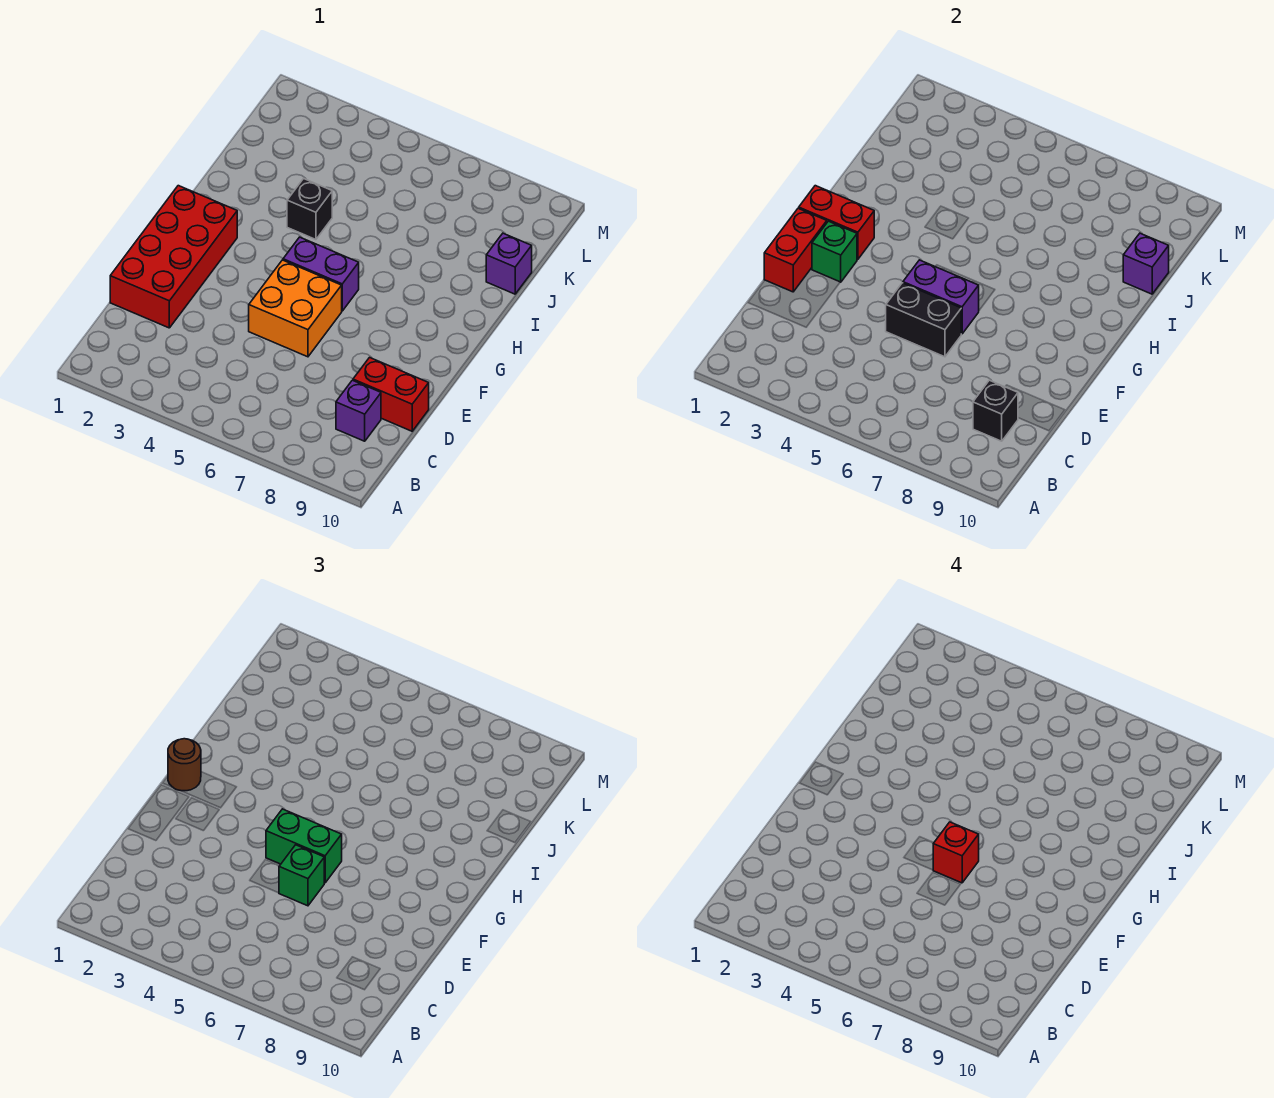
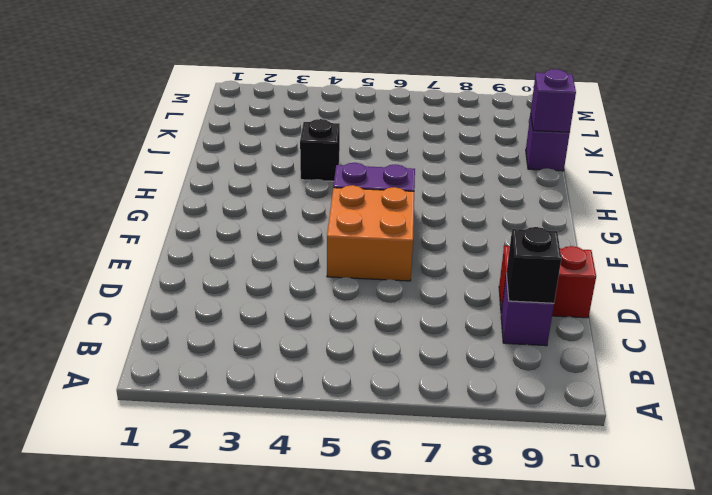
none -> red brick D1:G2 level 1
none -> red brick E1:F1 level 2
none -> black brick E5:E6 level 2

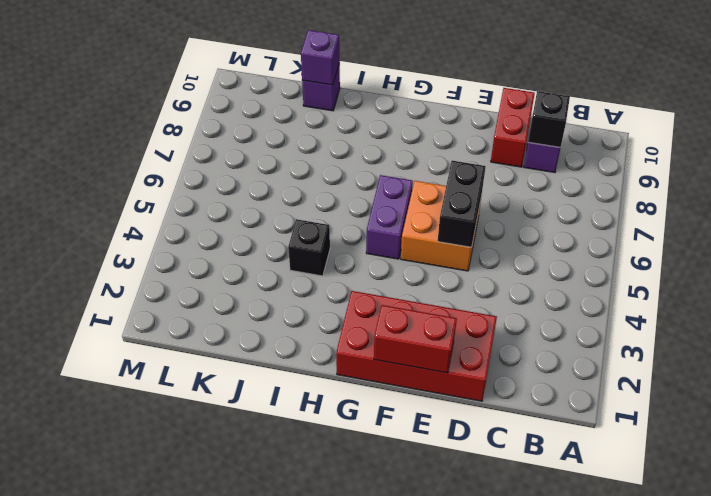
none -> green brick F2 level 2
none -> purple brick F5:F6 level 2
none -> red brick G1:G2 level 2

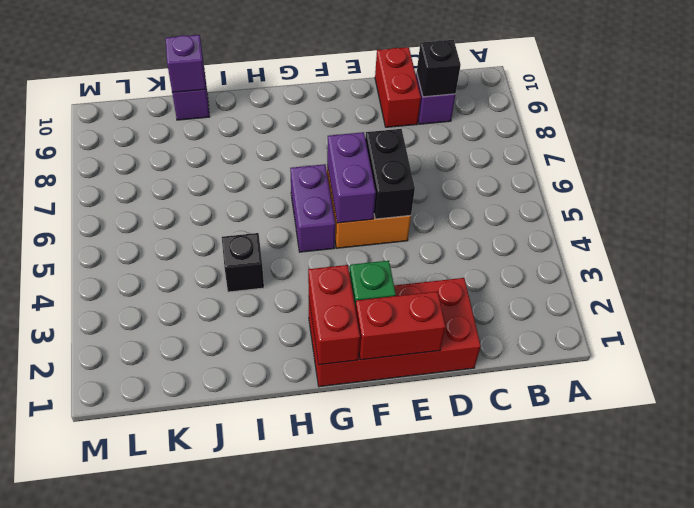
none -> green brick E6 level 3
none -> green brick F5:F6 level 3
none -> brown round brick G1 level 3

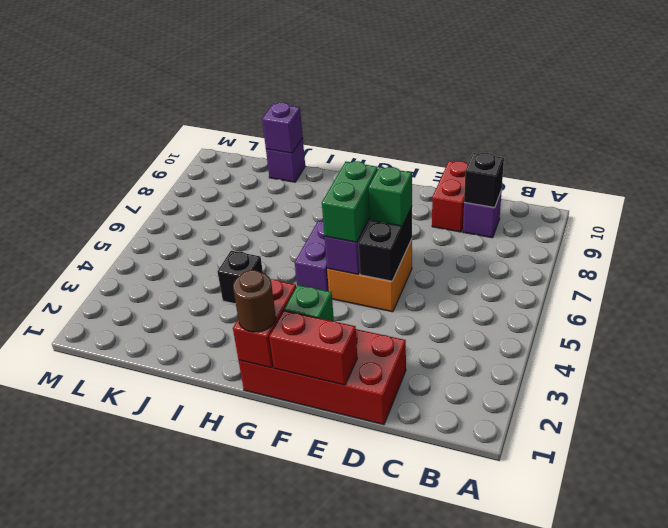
none -> red brick F6 level 4

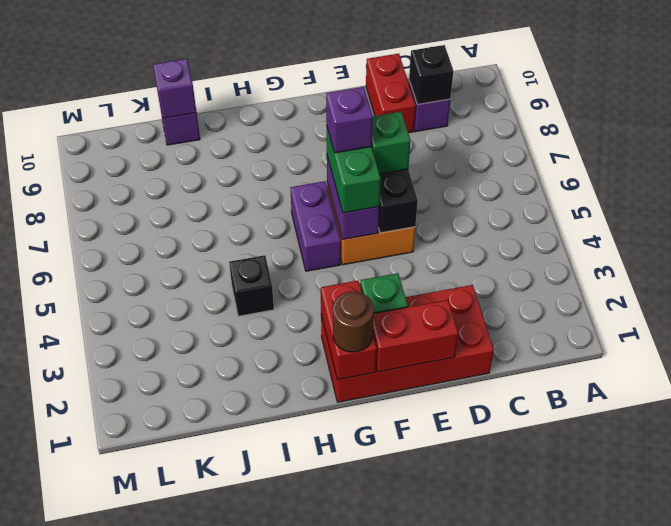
purple brick F6 level 4 -> red brick F6 level 4

